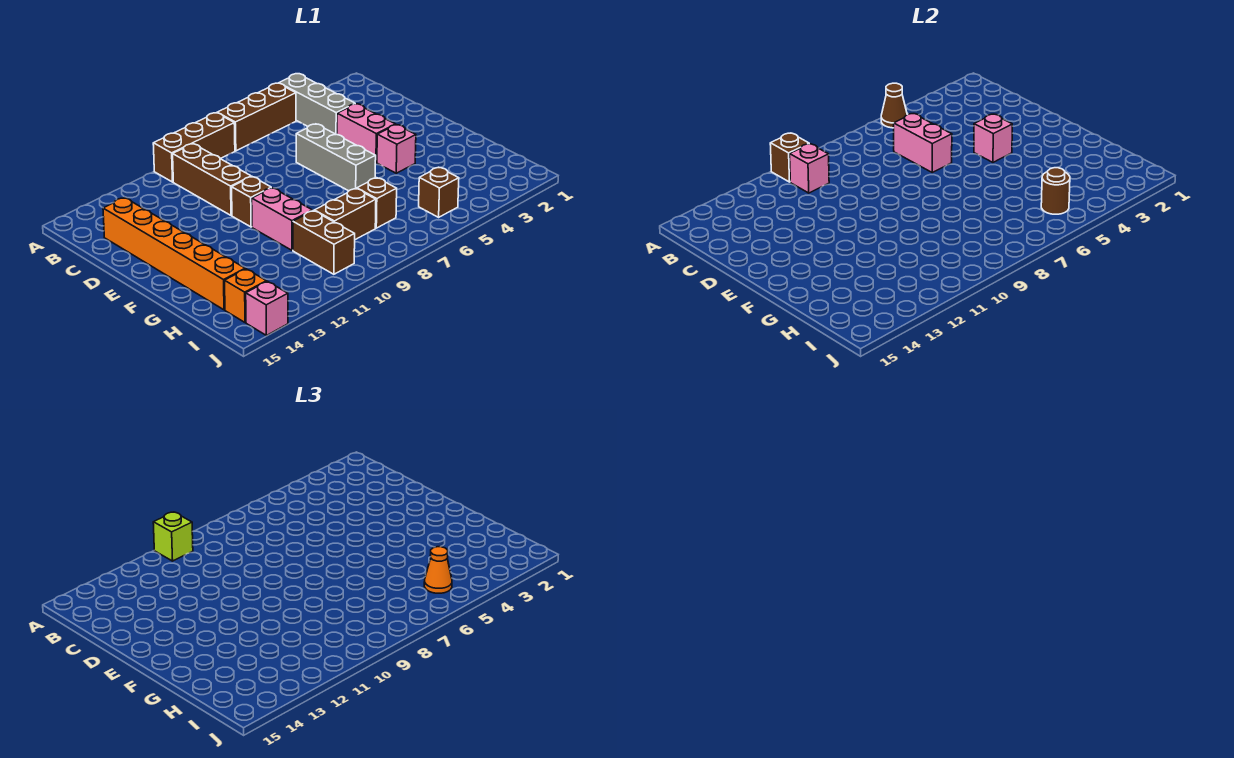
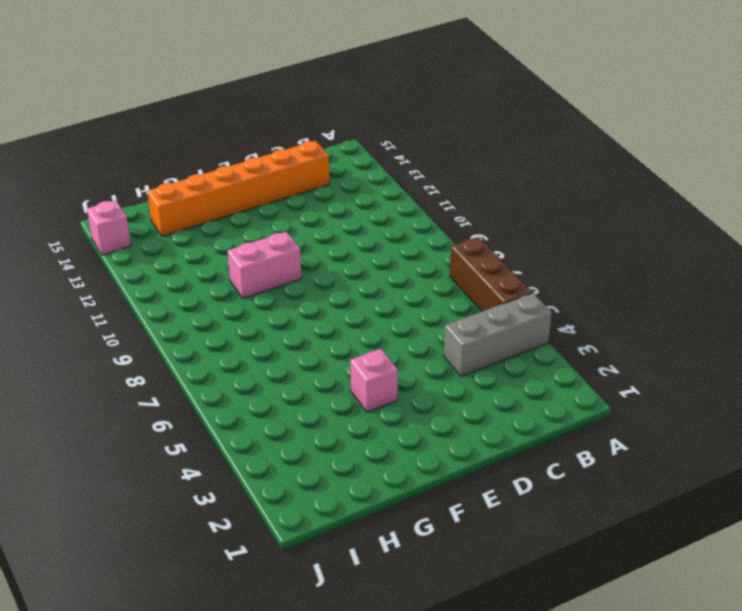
none -> brown brick A8:A10 level 1
none -> brown brick B10:D10 level 1
none -> pink brick D4:E4 level 1

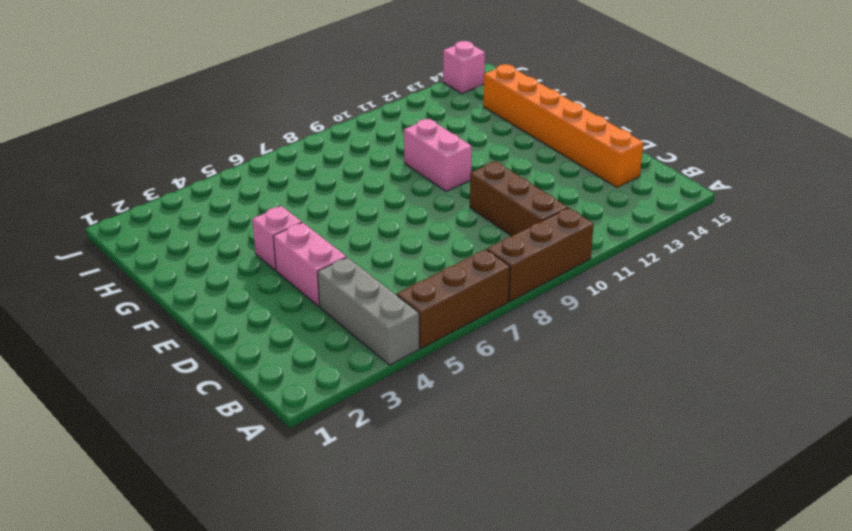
none -> grey brick D6:F6 level 1
none -> brown brick E10 level 1
none -> brown brick H7 level 1

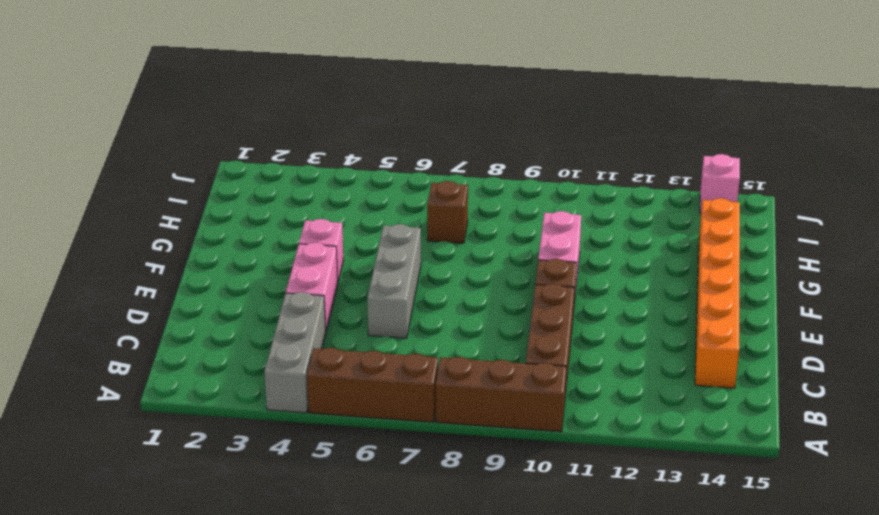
none -> brown brick H8:H9 level 1
none -> brown brick H10:I10 level 1
none -> brown brick I5 level 1

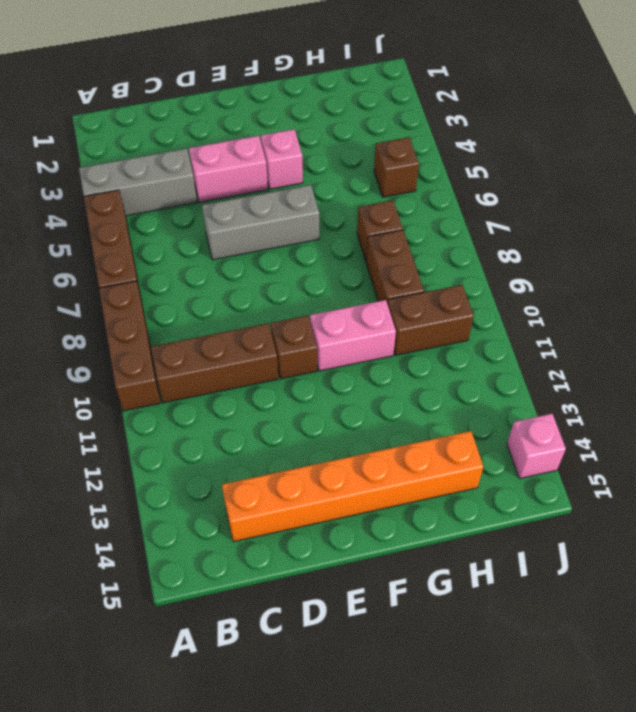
none -> orange brick I14 level 1
none -> brown cone A5 level 2
none -> brown brick A10 level 2

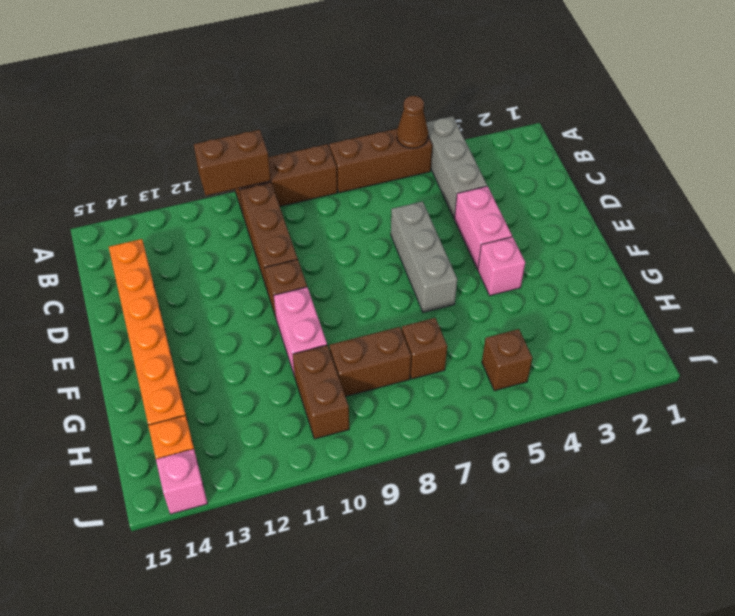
brown brick A10:A11 level 2 -> brown brick A10 level 2
none -> pink brick B10 level 2
none -> pink brick C6:D6 level 2
none -> pink brick E4 level 2

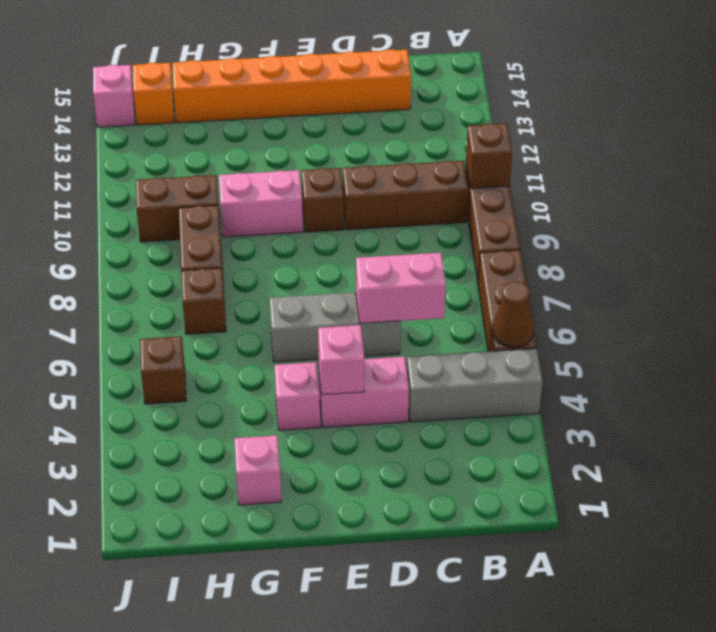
pink brick G2 level 1 -> pink brick B10 level 2
none -> brown round brick I5 level 2
none -> lime brick A10 level 3
none -> orange cone I5 level 3

